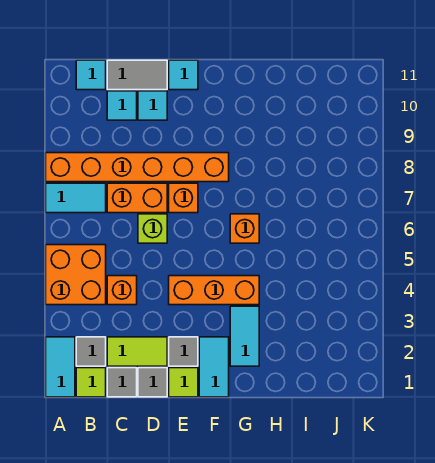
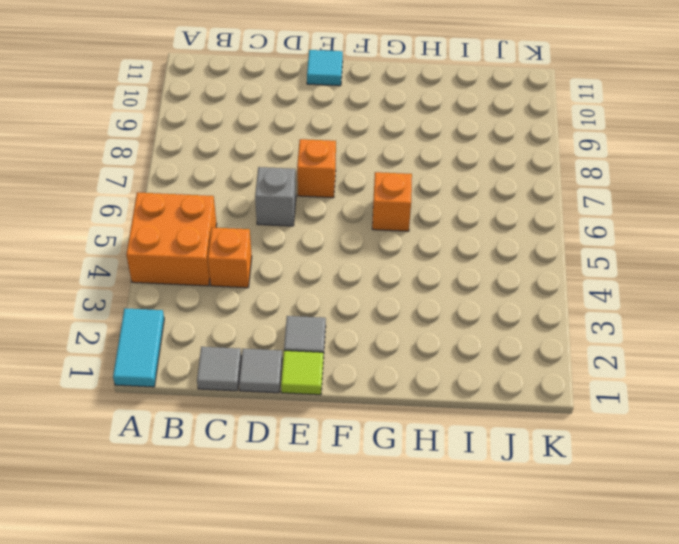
grey brick D6 level 1 -> lime brick D6 level 1
none -> cyan tile A7:B7 level 1
none -> orange brick A8:F8 level 1
none -> lime tile B1 level 1

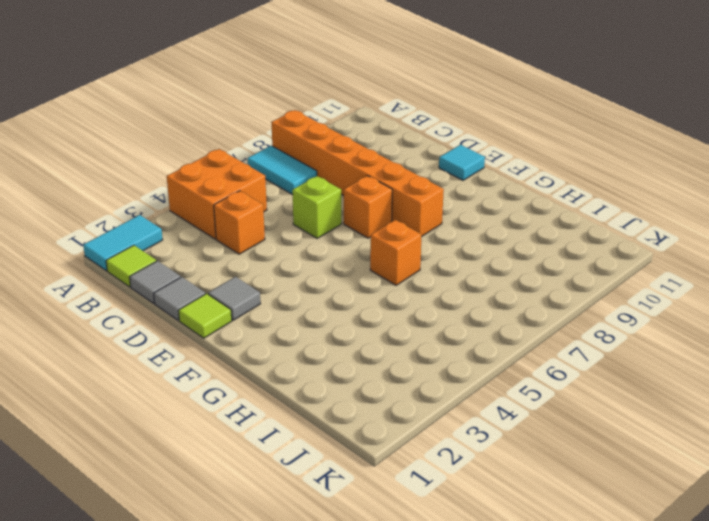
none -> grey tile B2 level 1
none -> cyan tile B11 level 1
none -> lime tile C2:D2 level 1

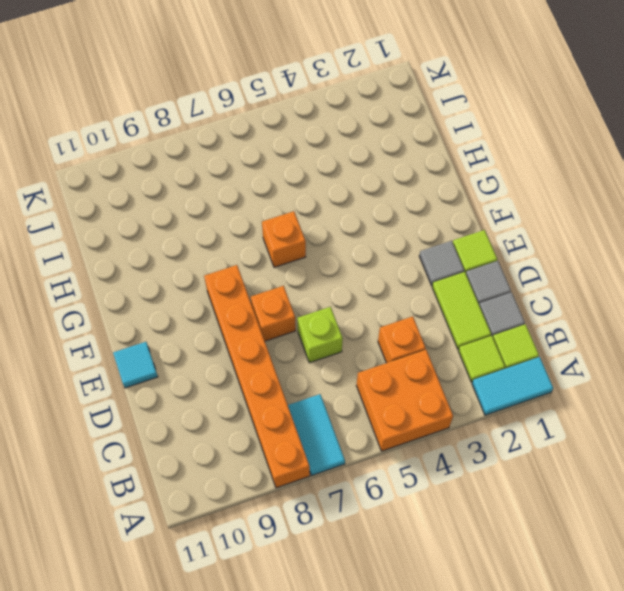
lime tile B2 level 1 -> grey tile B2 level 1
none -> cyan tile B11 level 1
none -> orange brick C7:D7 level 1
none -> cyan tile C10 level 1

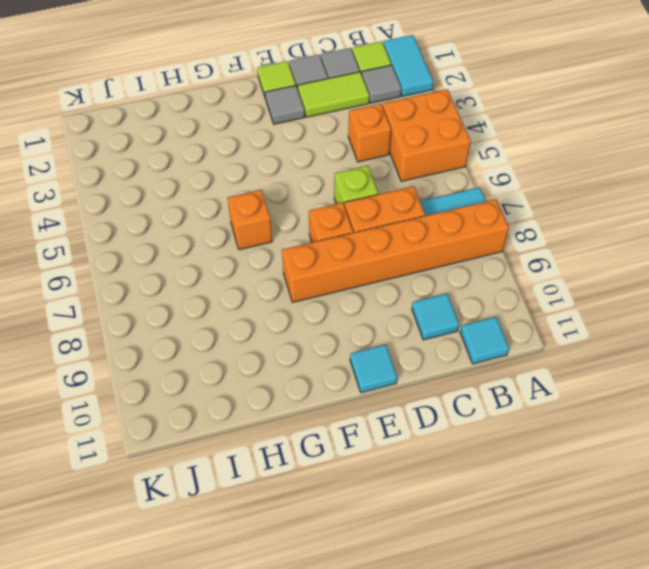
none -> grey tile C11:D11 level 1
none -> cyan tile D10 level 1
none -> orange brick E4:G4 level 1

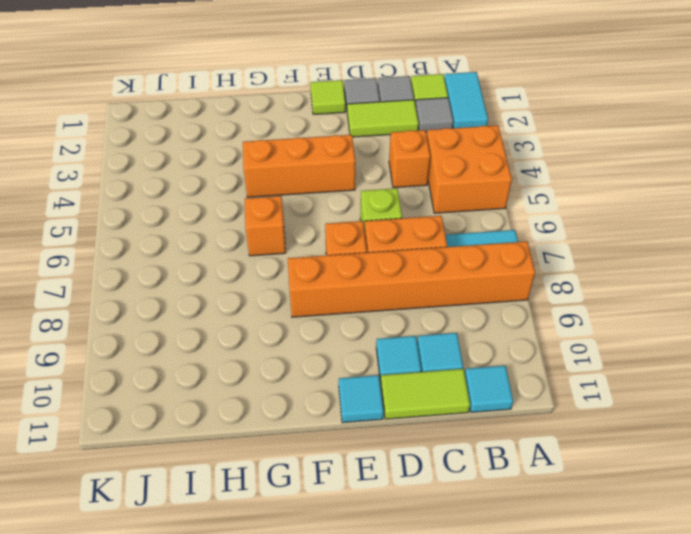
lime tile C11:D11 level 1 -> grey tile C11:D11 level 1
none -> grey tile E2 level 1
none -> cyan tile F1:F2 level 1
none -> cyan tile G2:G3 level 1

